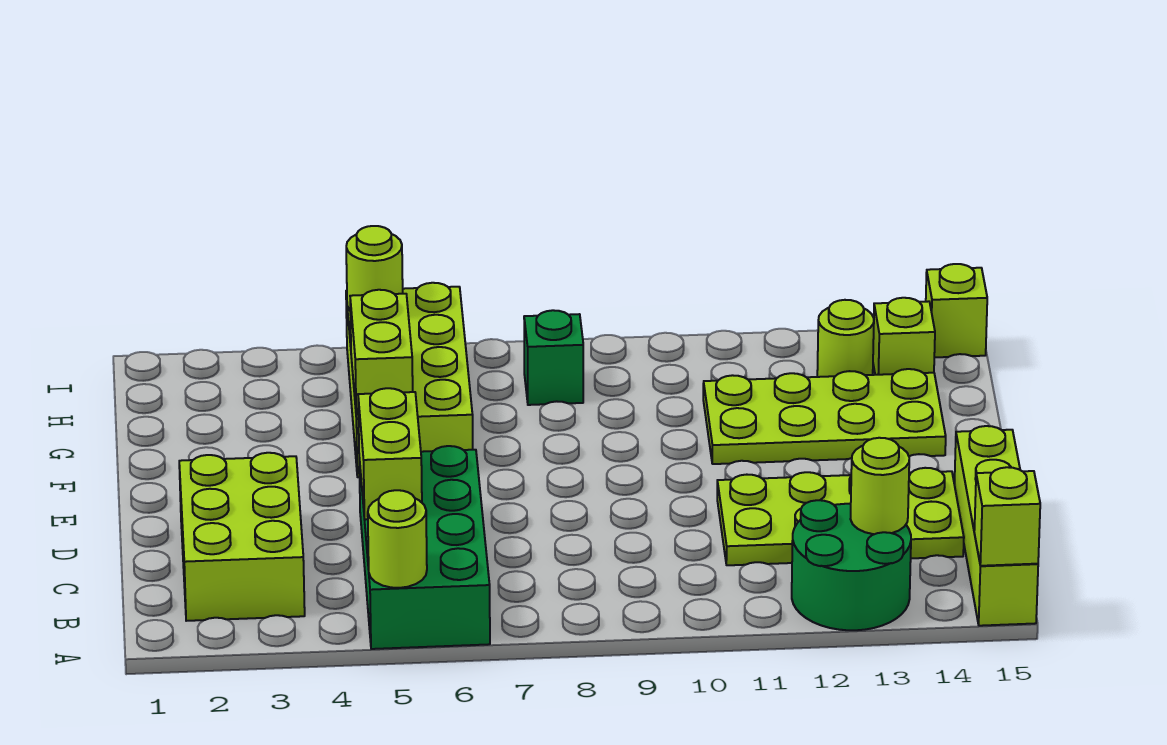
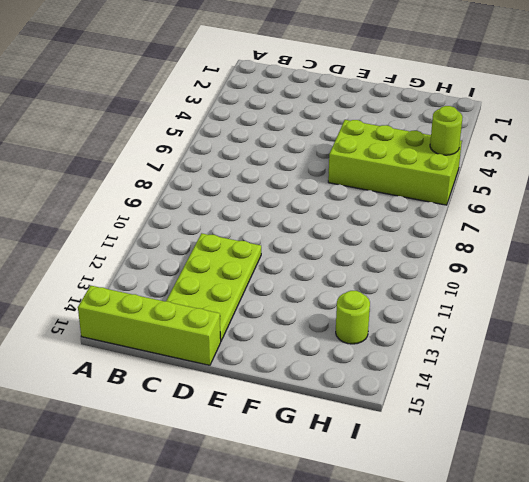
none -> green brick A5:D6 level 1
none -> green round brick A12:B13 level 1
none -> lime brick B2:D3 level 1

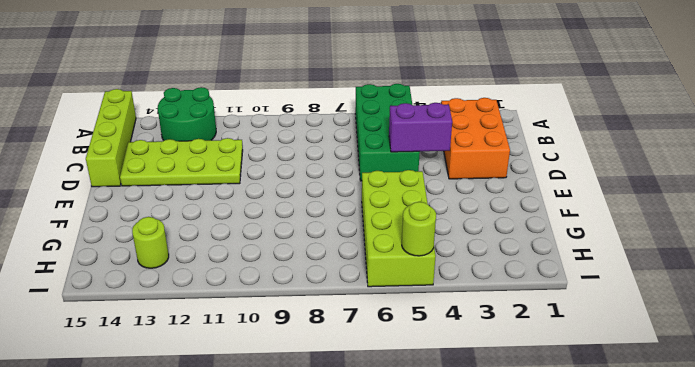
orange brick B2:D3 level 1 -> lime brick B2:D3 level 1
purple brick D4:D5 level 2 -> lime brick C5:D5 level 2
none -> lime plate F11:G14 level 1
none -> green brick H8 level 1
none -> lime brick H14 level 1

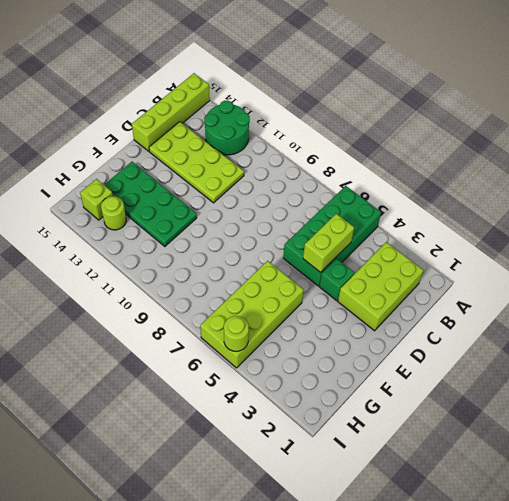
green brick D4 level 1 -> green brick H8 level 1
green plate F11:G14 level 1 -> lime plate F11:G14 level 1
none -> lime brick I15 level 1
none -> lime round brick A5 level 2
none -> lime brick A15 level 2

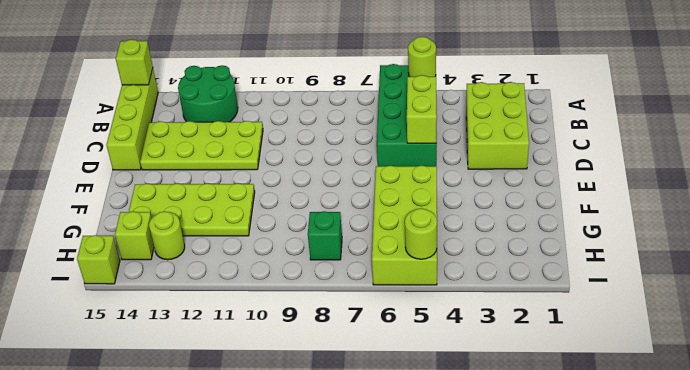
none -> lime round brick B13 level 2
none -> lime brick F5:G5 level 2

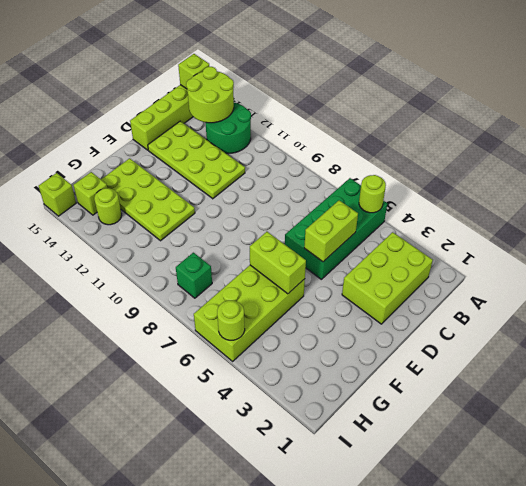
lime round brick A13:B14 level 2 -> lime round brick B13 level 2
lime brick F5:F6 level 2 -> lime brick F5:G5 level 2

